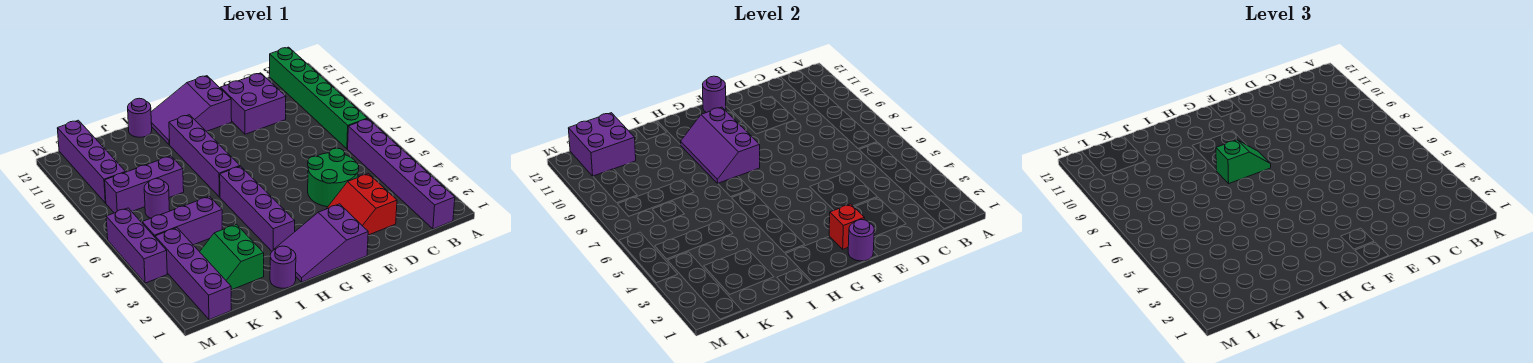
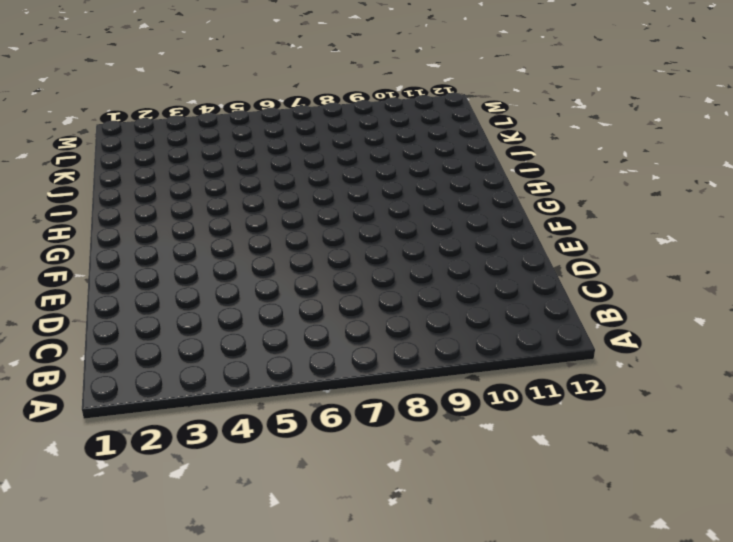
none -> purple brick B1:B6 level 1
none -> green brick B7:B12 level 1
none -> red slope D2:E3 level 1 top D

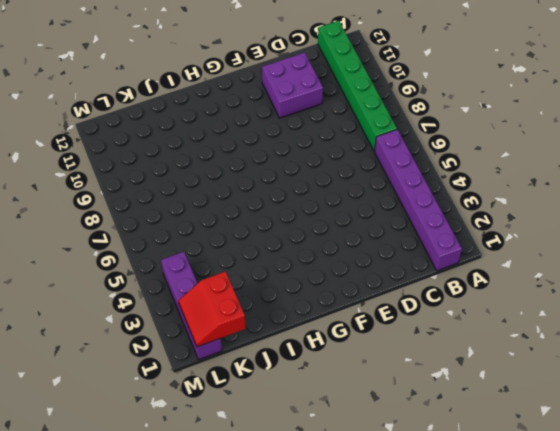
red slope K1:L2 level 2 top K -> red slope D2:E3 level 1 top D
none -> green round brick D4:E5 level 1
none -> purple slope F1:H2 level 1 top F
none -> purple slope F11:H12 level 1 top F

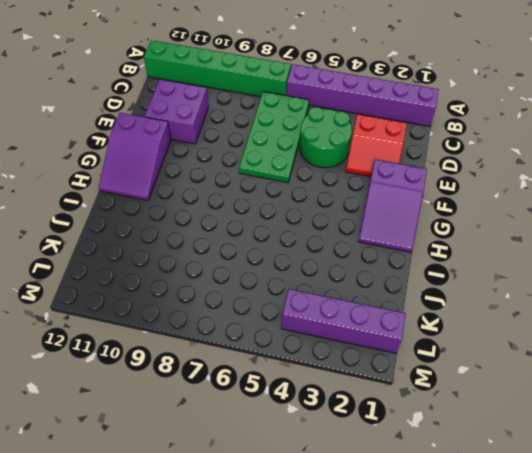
green plate C6:F7 level 1 -> none
none -> purple brick H3:H6 level 1
none -> purple brick H7:H10 level 1
none -> purple round brick I1 level 1

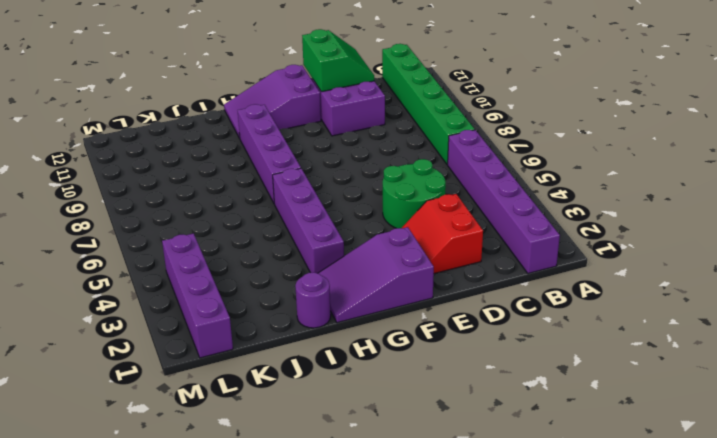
green slope D11:E12 level 2 top E -> green slope J2:K3 level 1 top J
none -> purple round brick I12 level 1
none -> purple brick J5:L5 level 1
none -> purple brick J8:L8 level 1

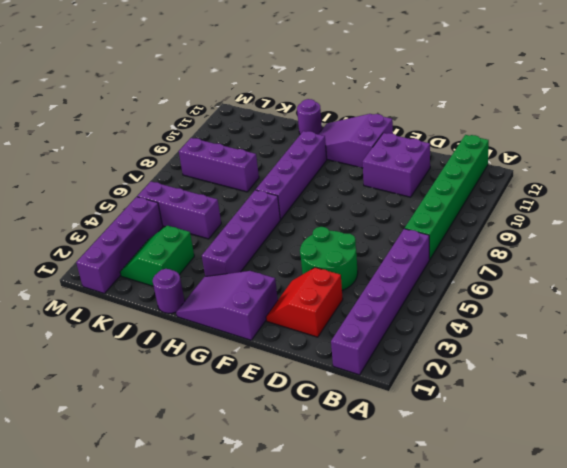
none -> purple round brick K7 level 1
none -> purple brick L9:L12 level 1
none -> purple brick M4:M6 level 1

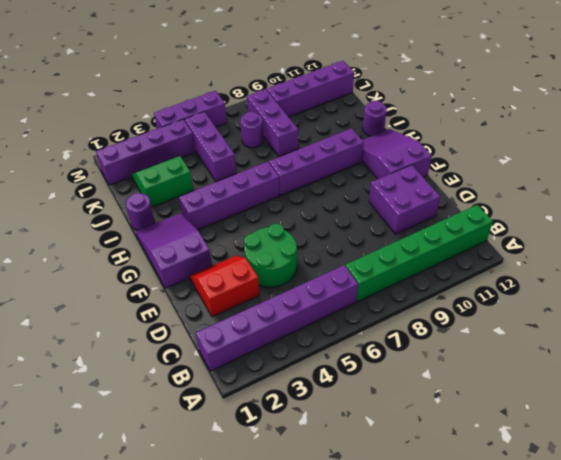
none -> purple round brick F1 level 2
none -> red brick F2 level 2
none -> purple round brick F12 level 2

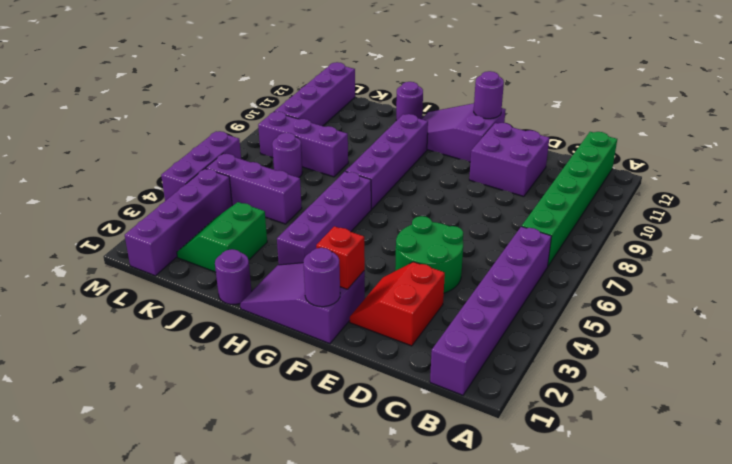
none -> purple slope G8:H10 level 2 top G
none -> purple brick K11:L12 level 2
none -> green slope G8:H8 level 3 top H

